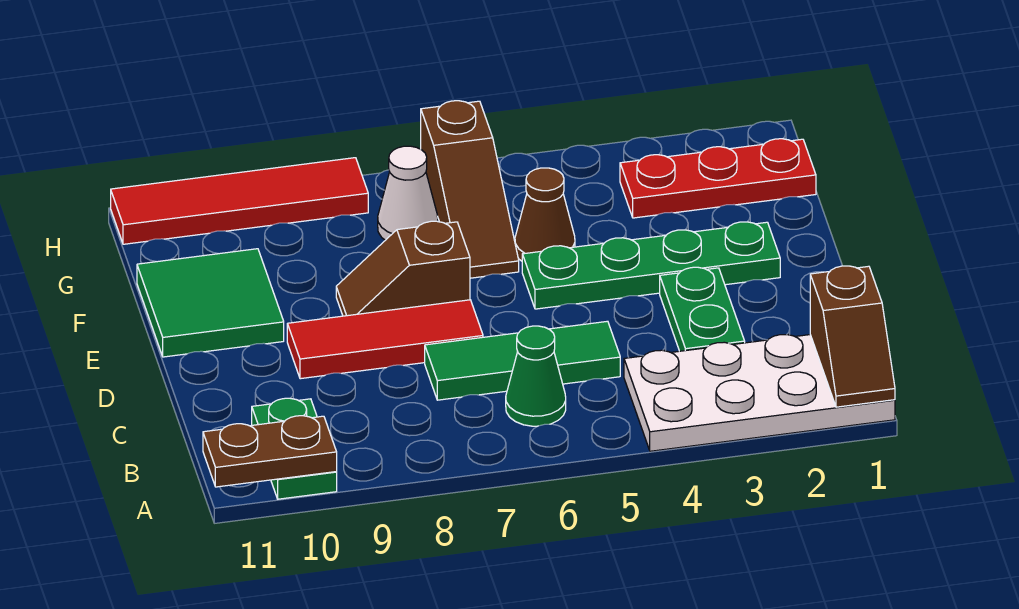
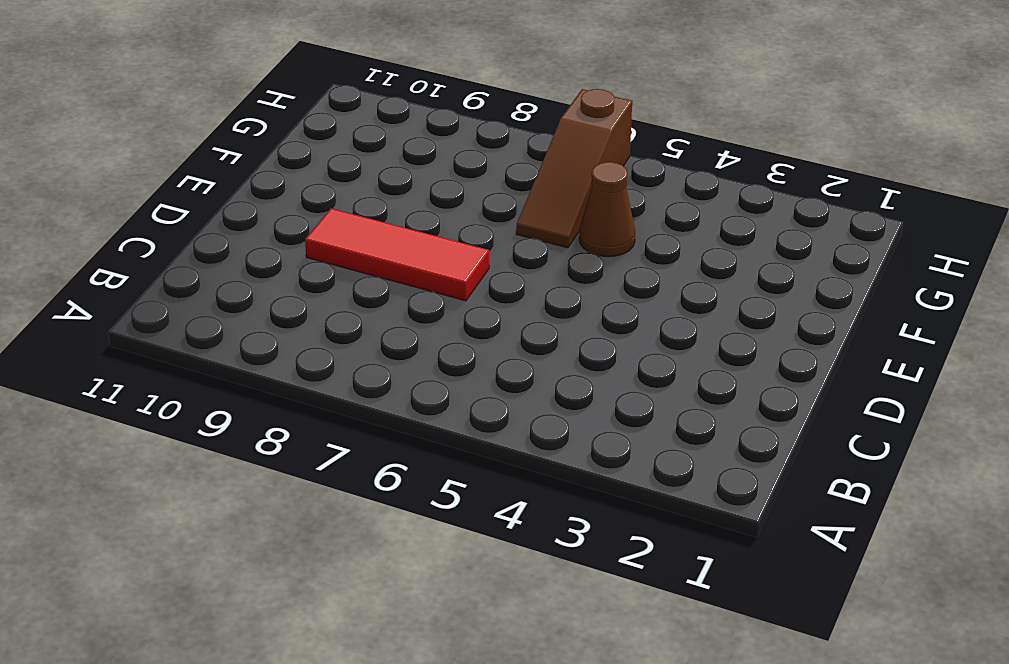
none -> white plate A1:B4 level 1
none -> green plate A10:B10 level 1
none -> green cone B6 level 1

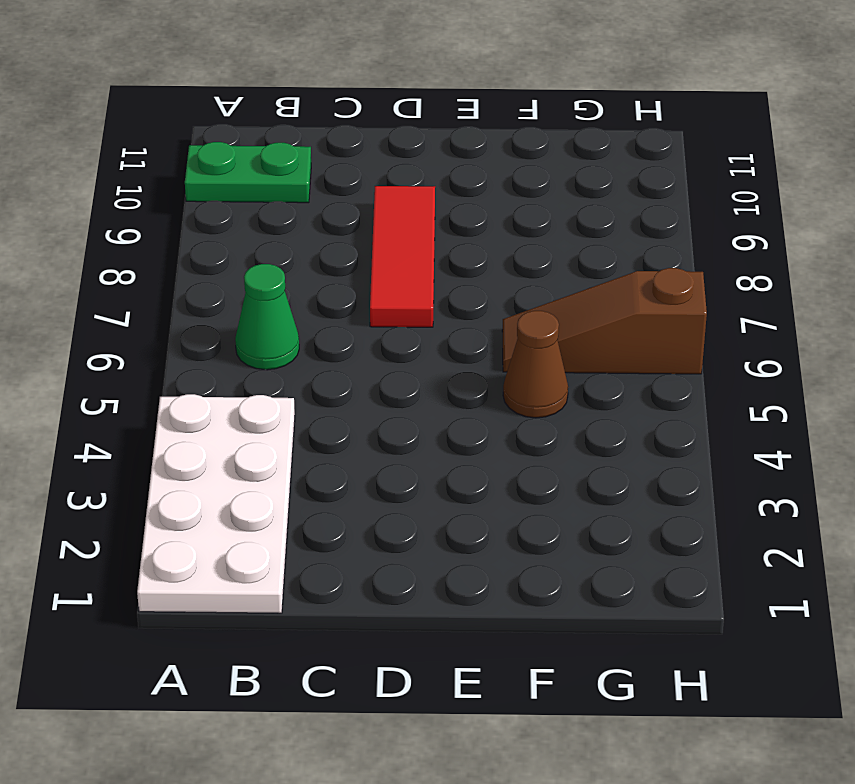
none -> green plate C3:D3 level 1
none -> green tile C5:C7 level 1
none -> green plate E2:E5 level 1

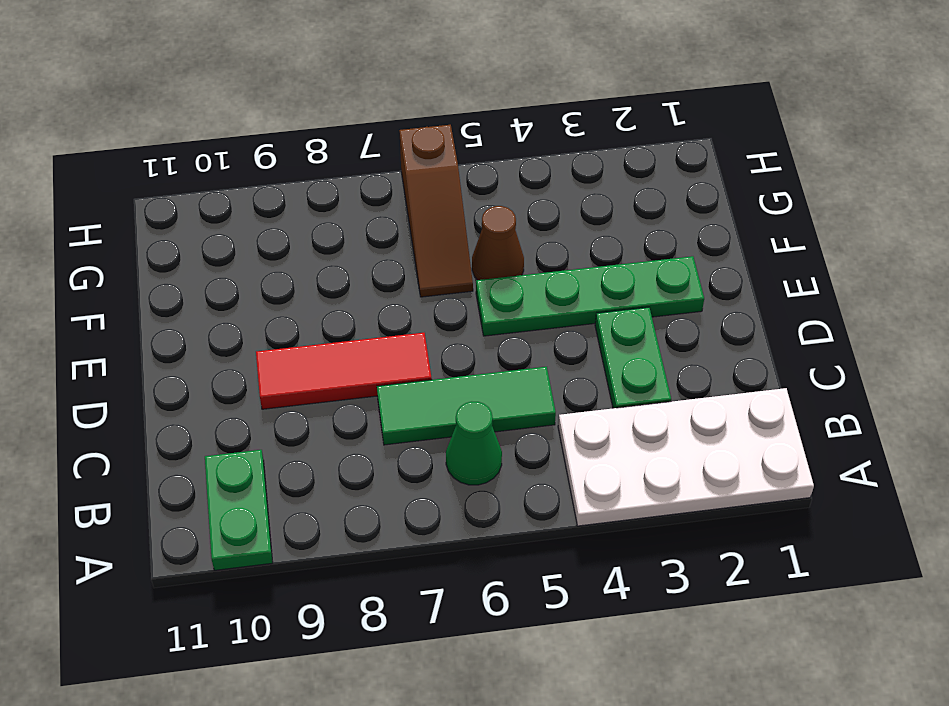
none -> brown slope E7:E8 level 1 top 7
none -> green tile E10:F11 level 1
none -> red plate G1:G3 level 1

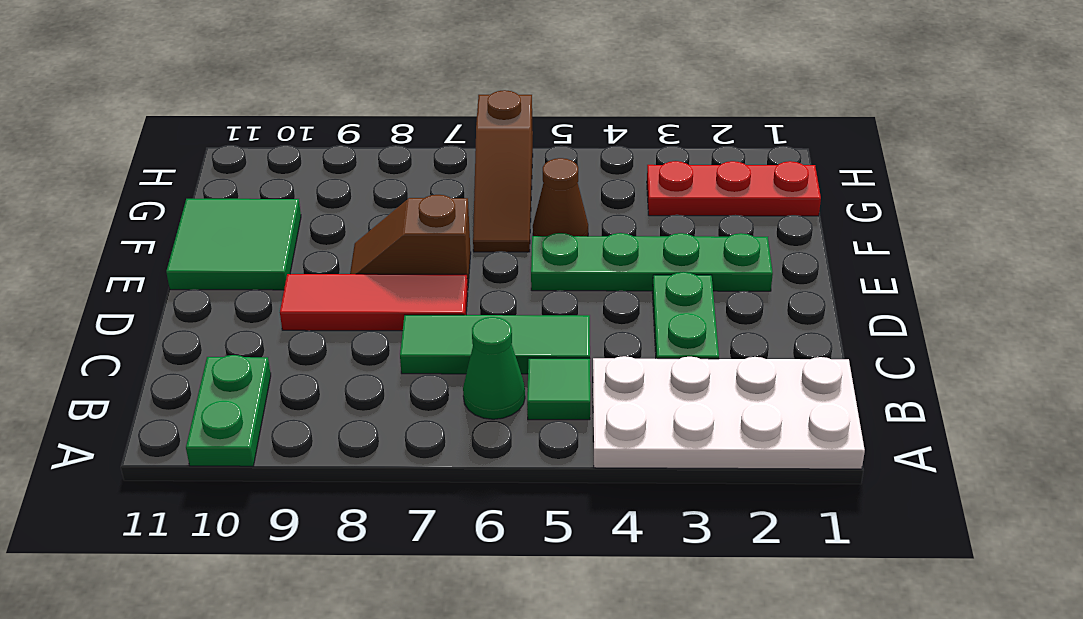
green tile B5 level 1 -> none
none -> white cone G7 level 1
none -> red tile H8:H11 level 1
none -> brown slope A1:B1 level 2 top B

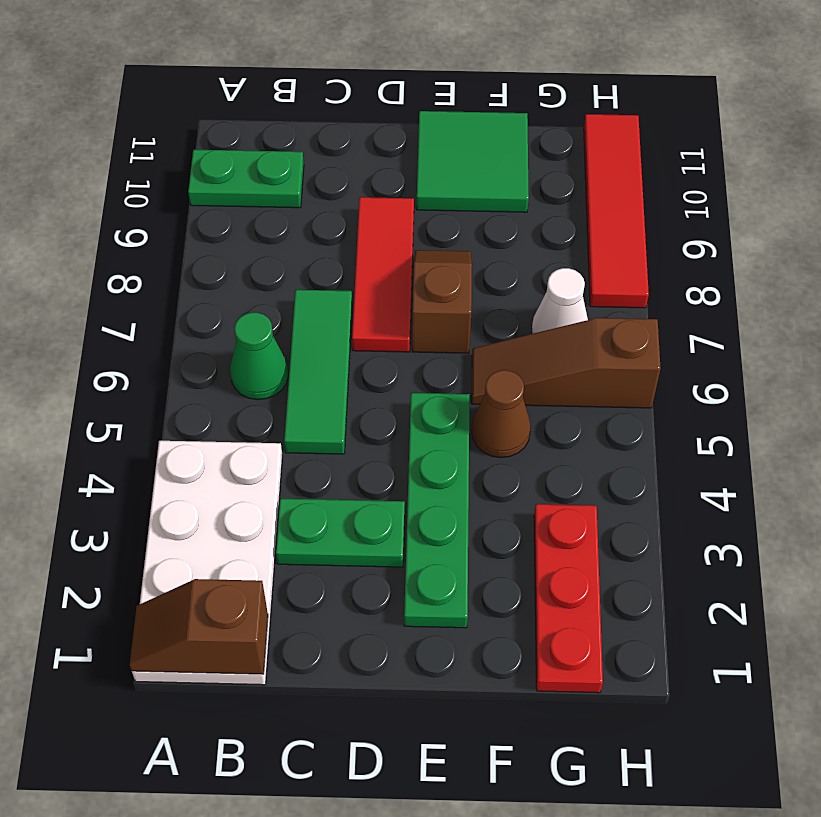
none -> brown plate A10:A11 level 2

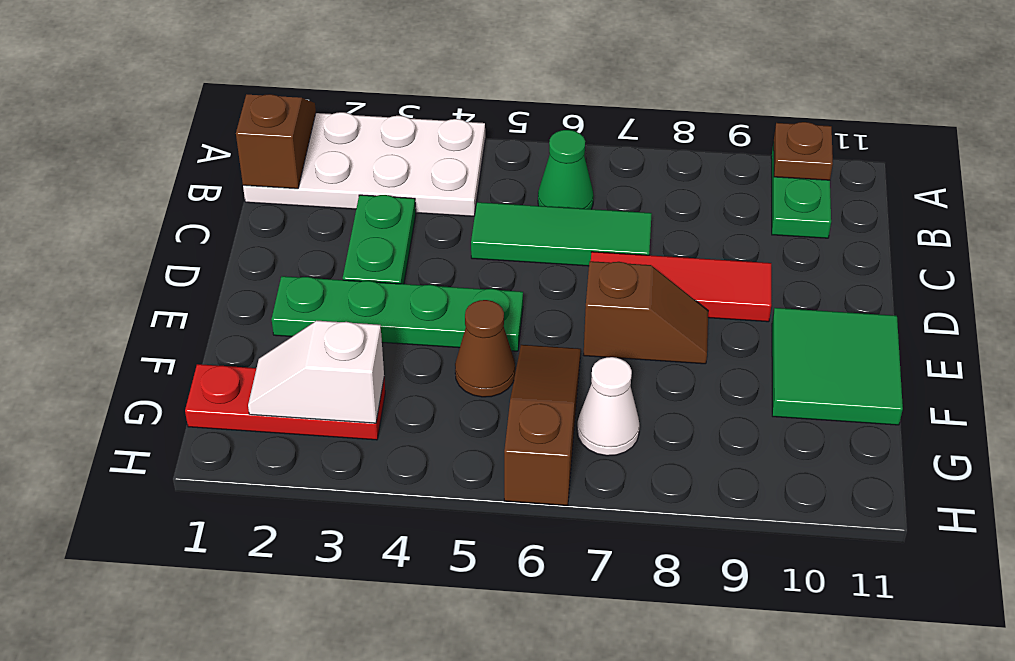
brown plate A10 level 2 -> brown plate A10:A11 level 2
white slope G2:G3 level 2 top 3 -> none
none -> red tile H8:H11 level 1

